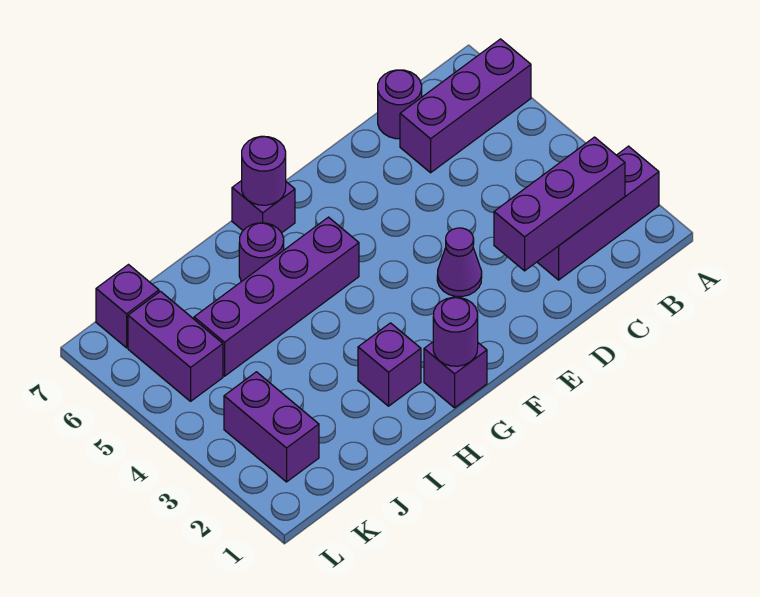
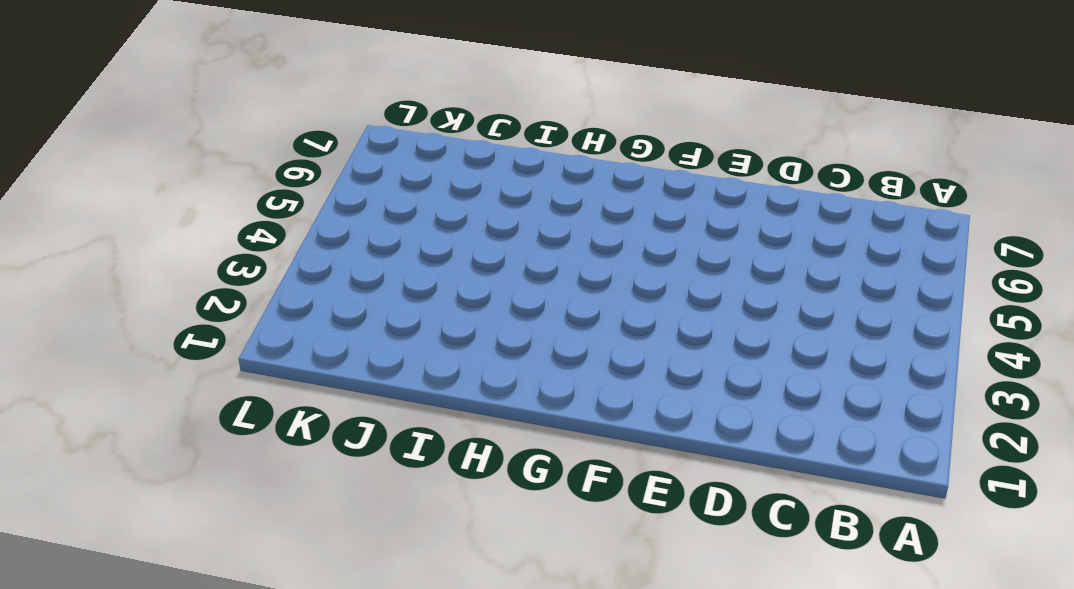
none -> purple brick A2:C2 level 1
none -> purple brick A6:C6 level 1
none -> purple round brick C7 level 1

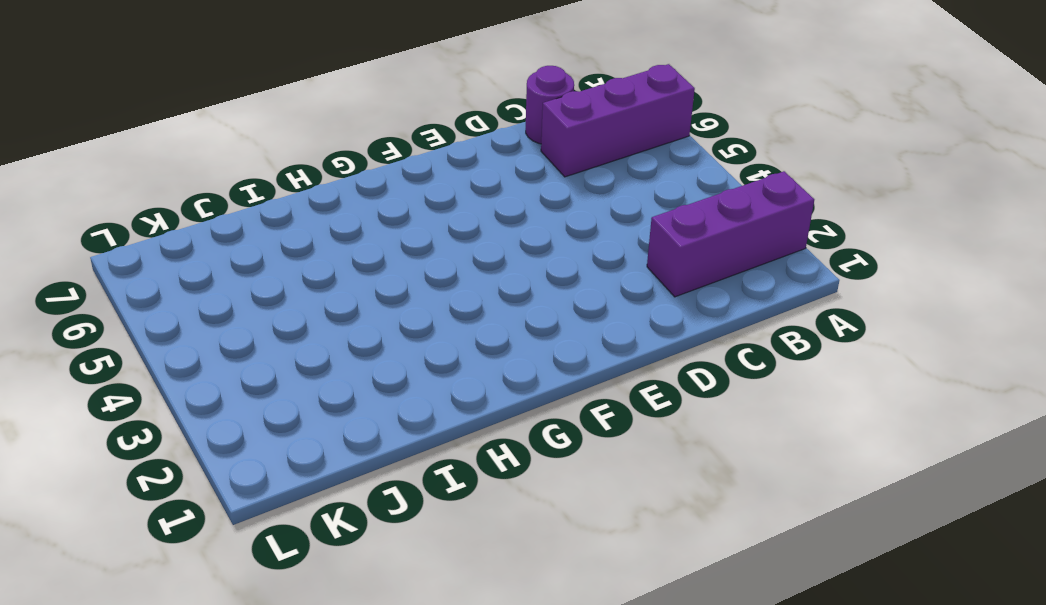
none -> purple cone E3 level 1
none -> purple brick G1 level 1
none -> purple brick G5:J5 level 1

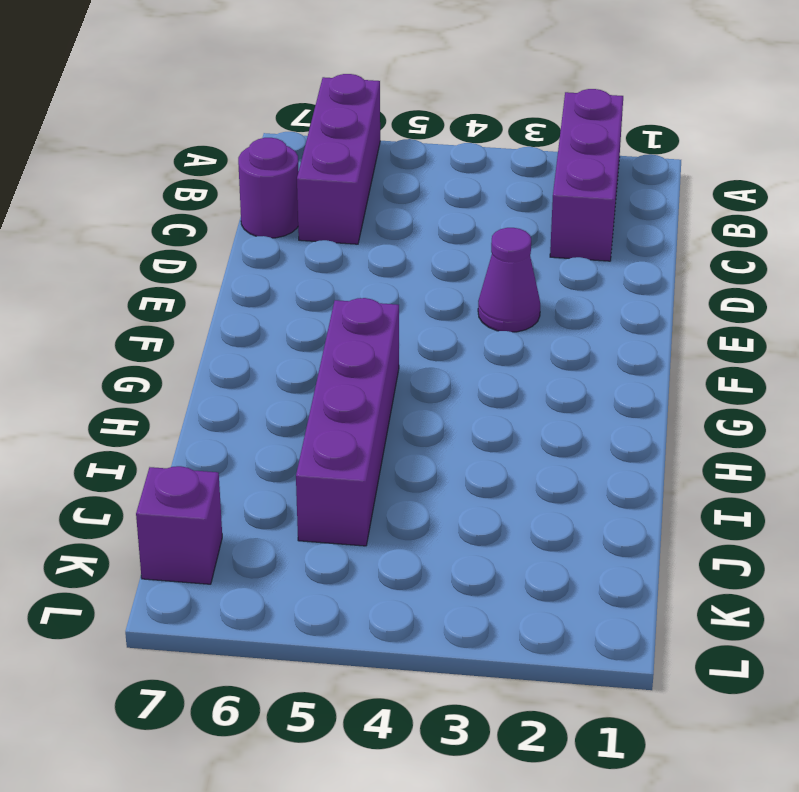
none -> purple brick G1 level 1
none -> purple brick G7 level 1
none -> purple brick H2 level 1

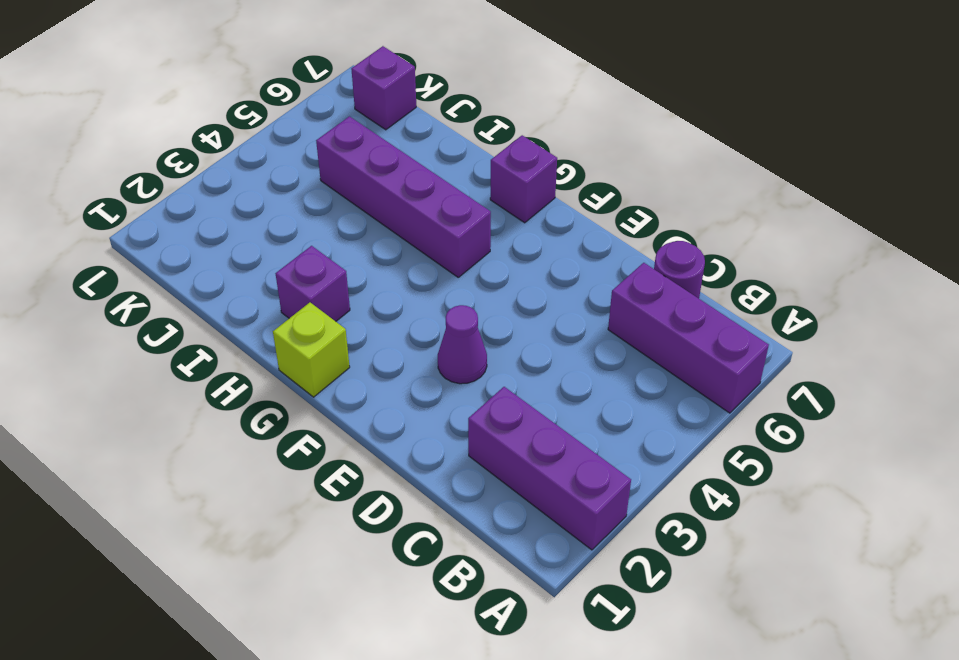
lime brick G1 level 1 -> purple brick G1 level 1
none -> purple round brick H6 level 1
none -> purple brick K2:K3 level 1
none -> purple brick K5:K6 level 1

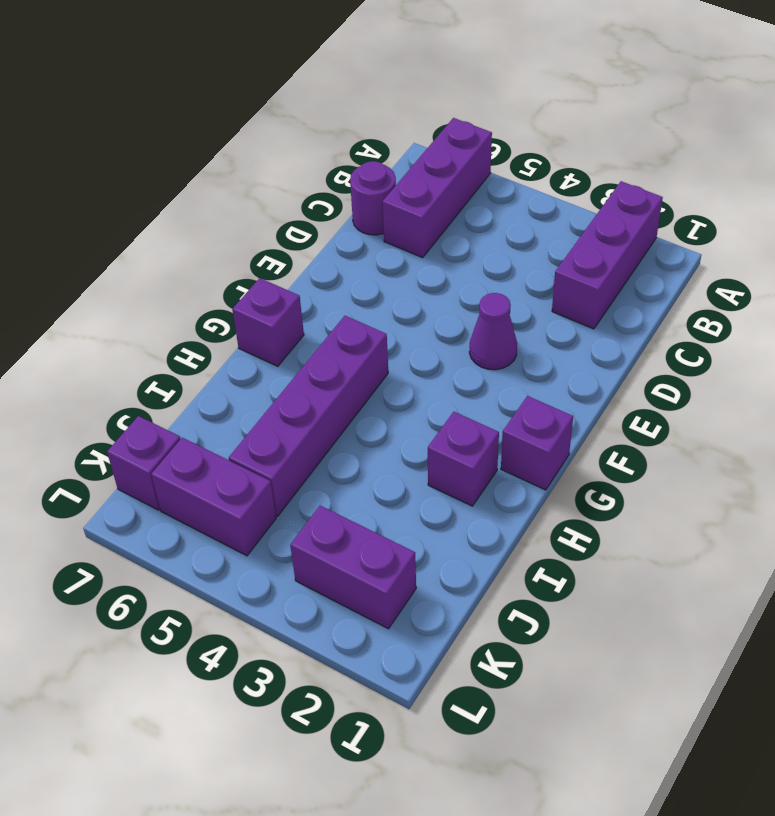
none -> purple round brick H6 level 1
none -> purple brick B2:D2 level 2
none -> purple round brick G1 level 2

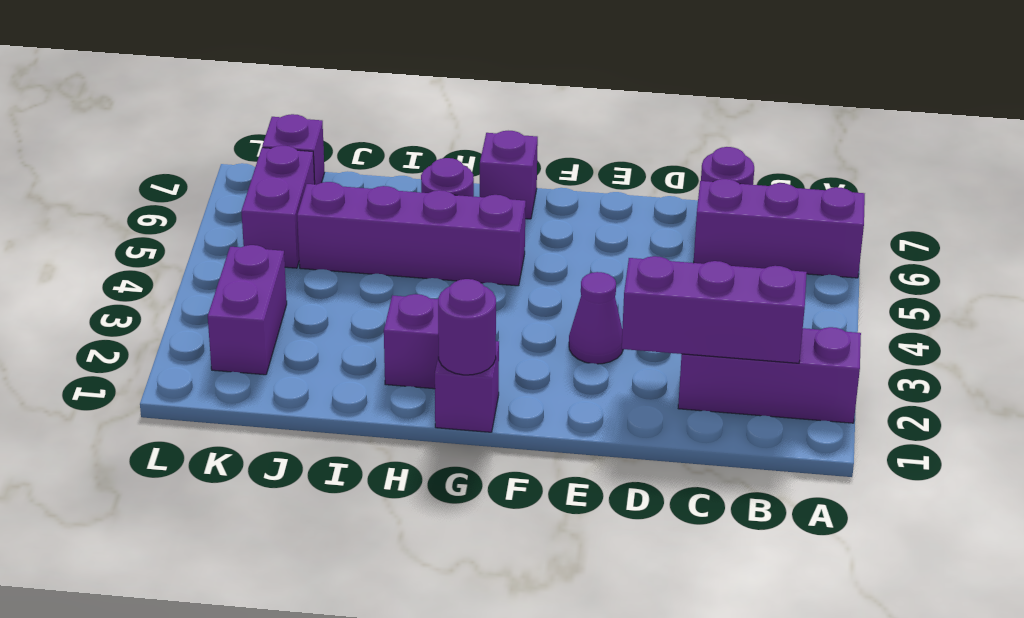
none -> purple round brick G7 level 2

